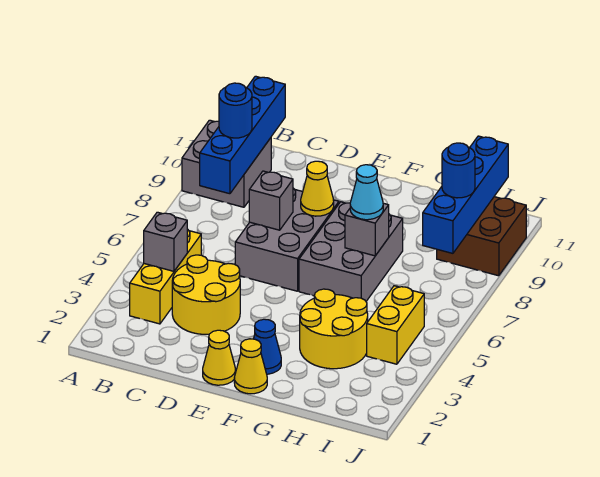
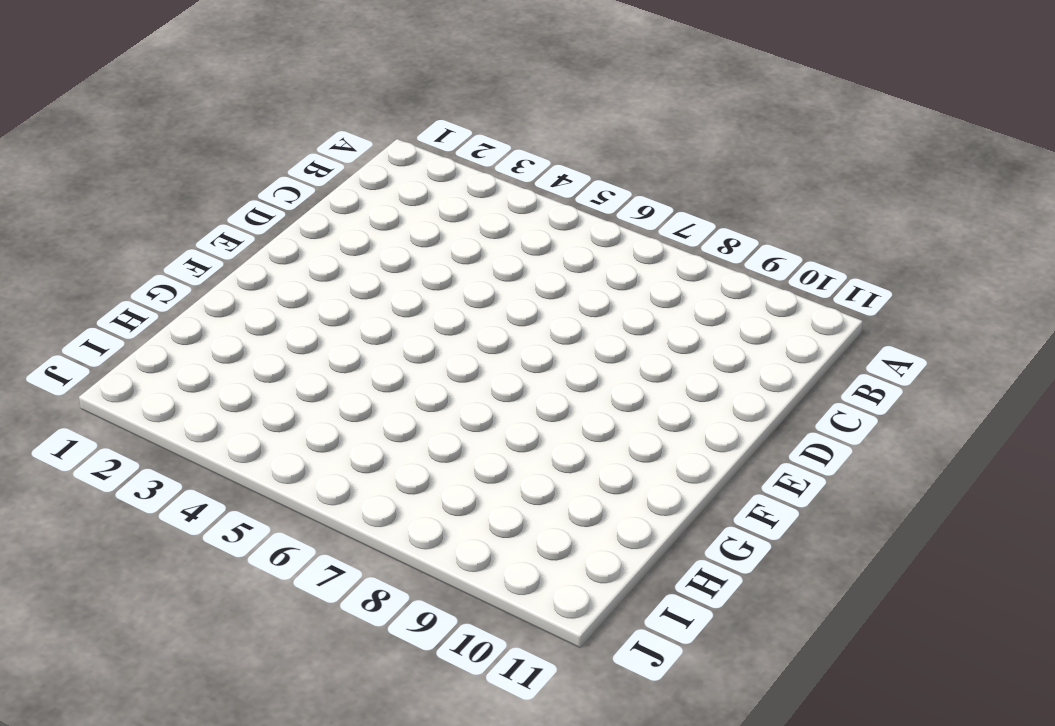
none -> grey brick A9:B10 level 1
none -> yellow brick B3:B5 level 1
none -> yellow round brick C3:D4 level 1

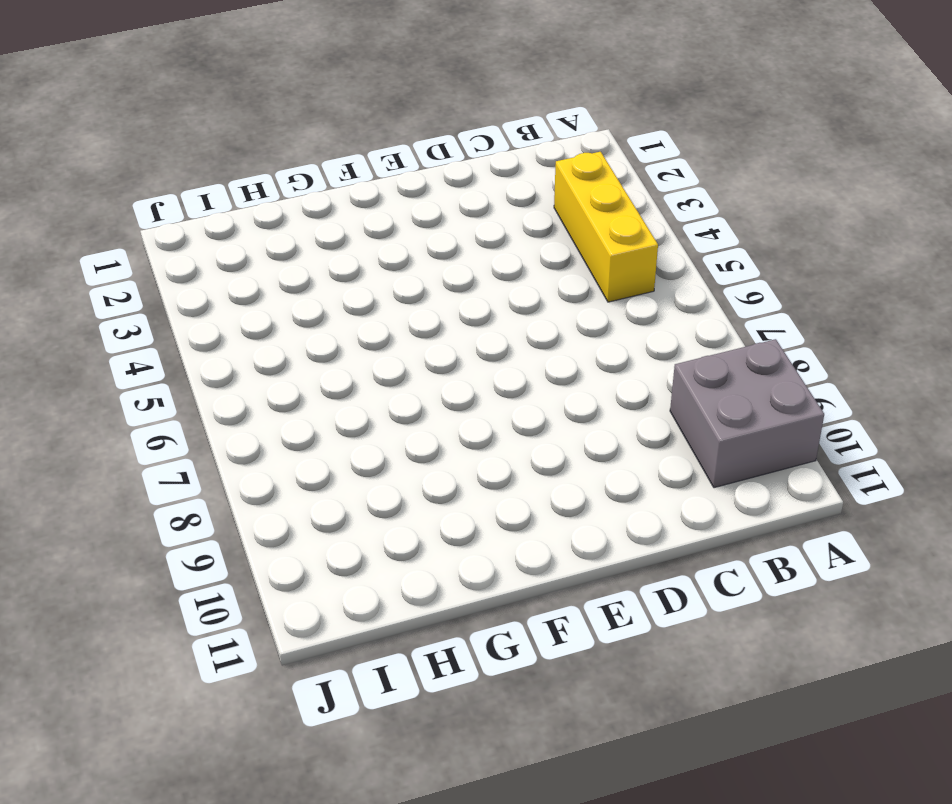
none -> yellow round brick C3:D4 level 1
none -> grey brick D6:E8 level 1
none -> yellow cone E1 level 1

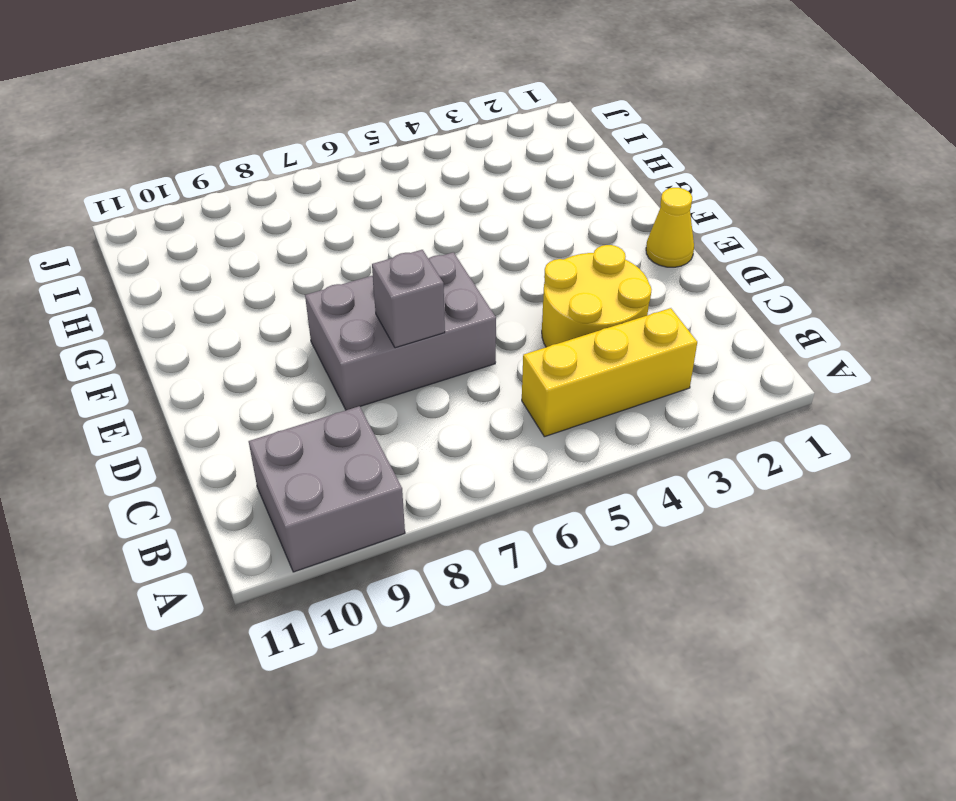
none -> yellow cone F1 level 1
none -> blue cone F2 level 1
none -> grey brick F6:G8 level 1

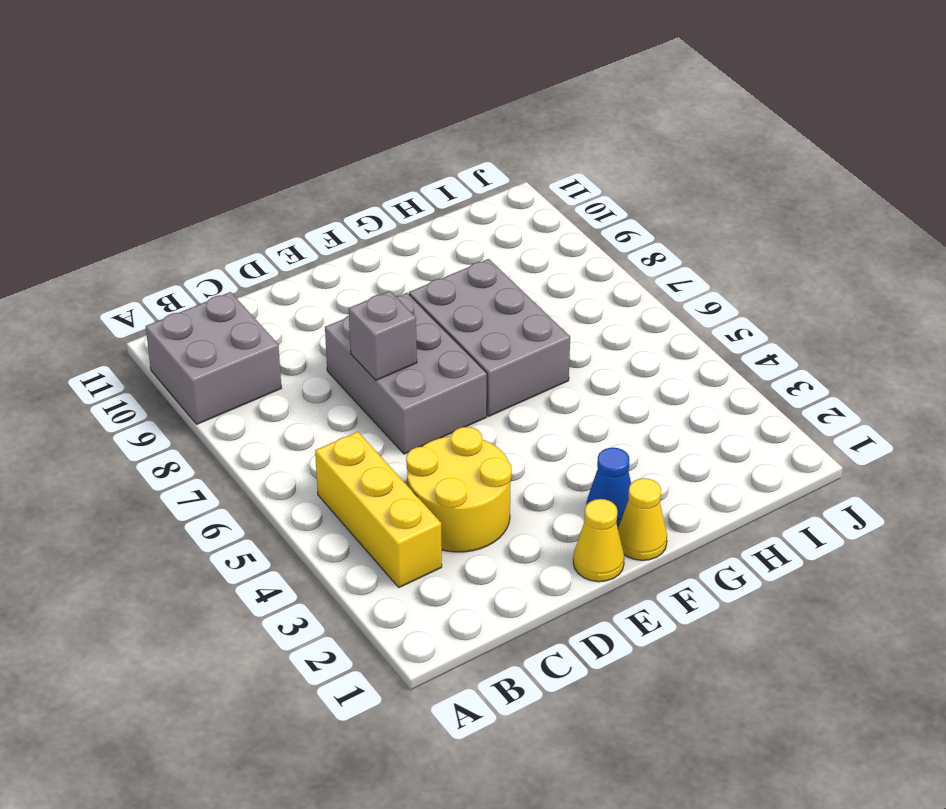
none -> yellow round brick G3:H4 level 1
none -> yellow brick I4:I5 level 1
none -> brown brick I9:J10 level 1

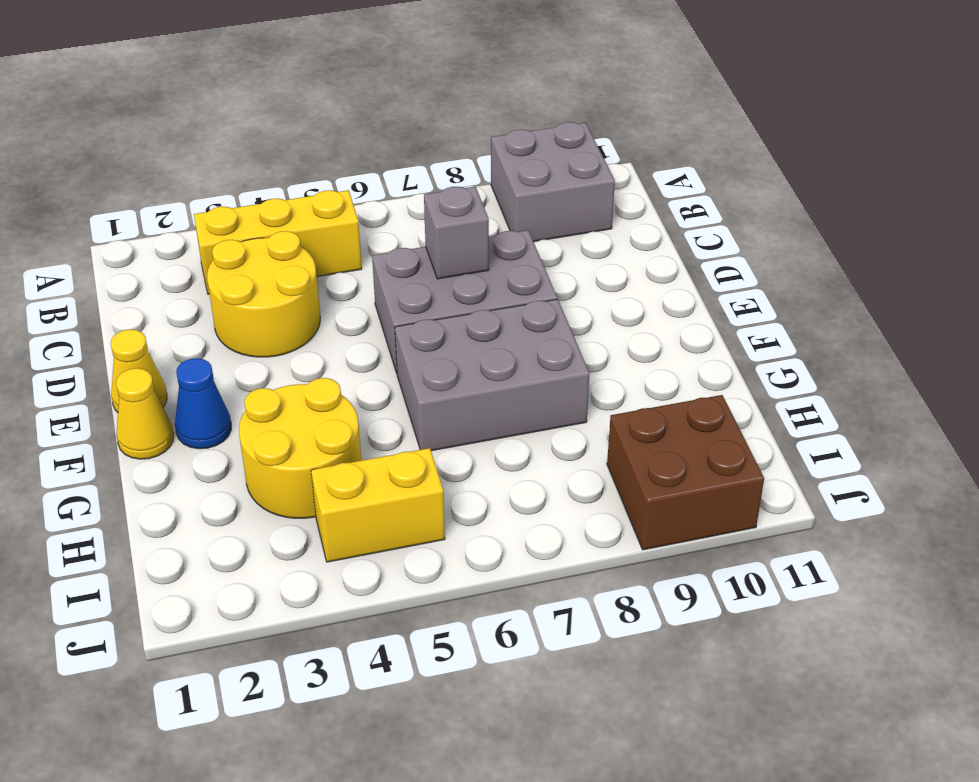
none -> grey brick B4 level 2
none -> blue brick B8:B11 level 2
none -> yellow cone E8 level 2

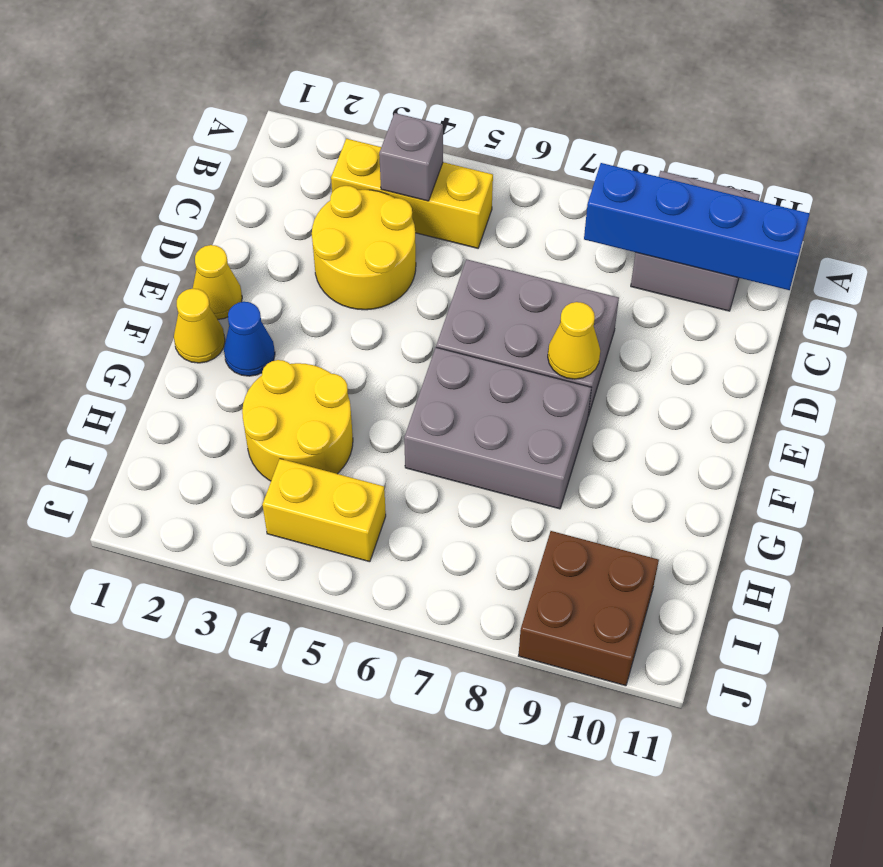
none -> grey brick D7 level 2
none -> grey brick G7 level 2
none -> blue brick I8:I11 level 2

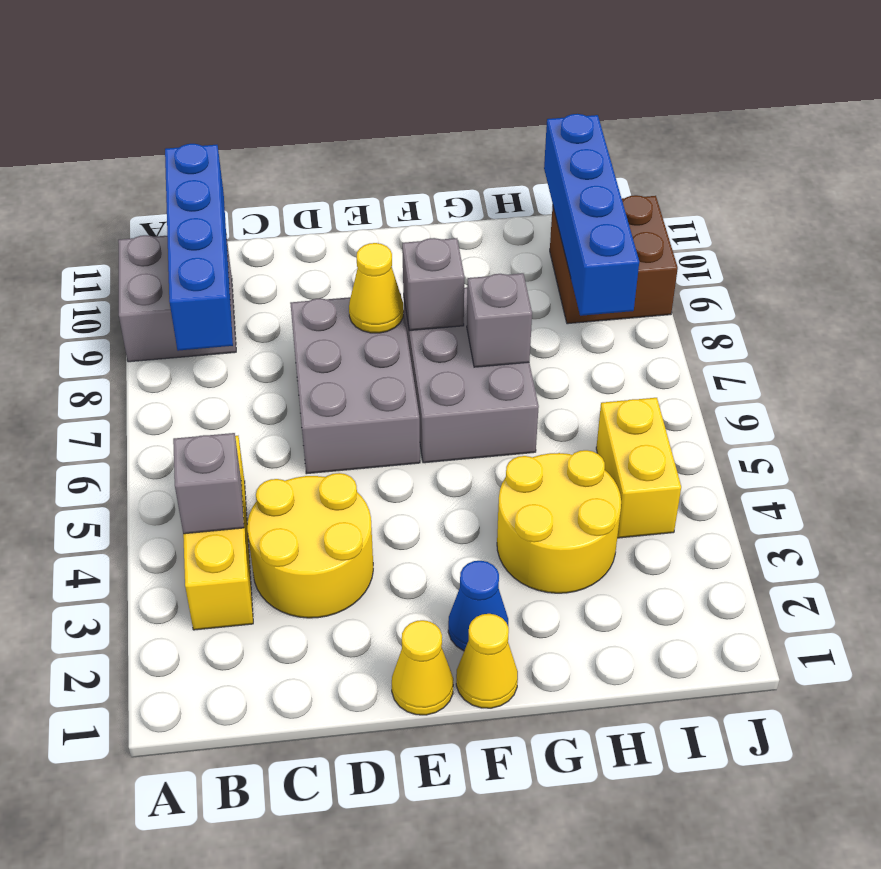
grey brick F8 level 2 -> grey brick D7 level 2
none -> blue round brick B9 level 3
none -> cyan cone G7 level 3
none -> blue round brick I9 level 3

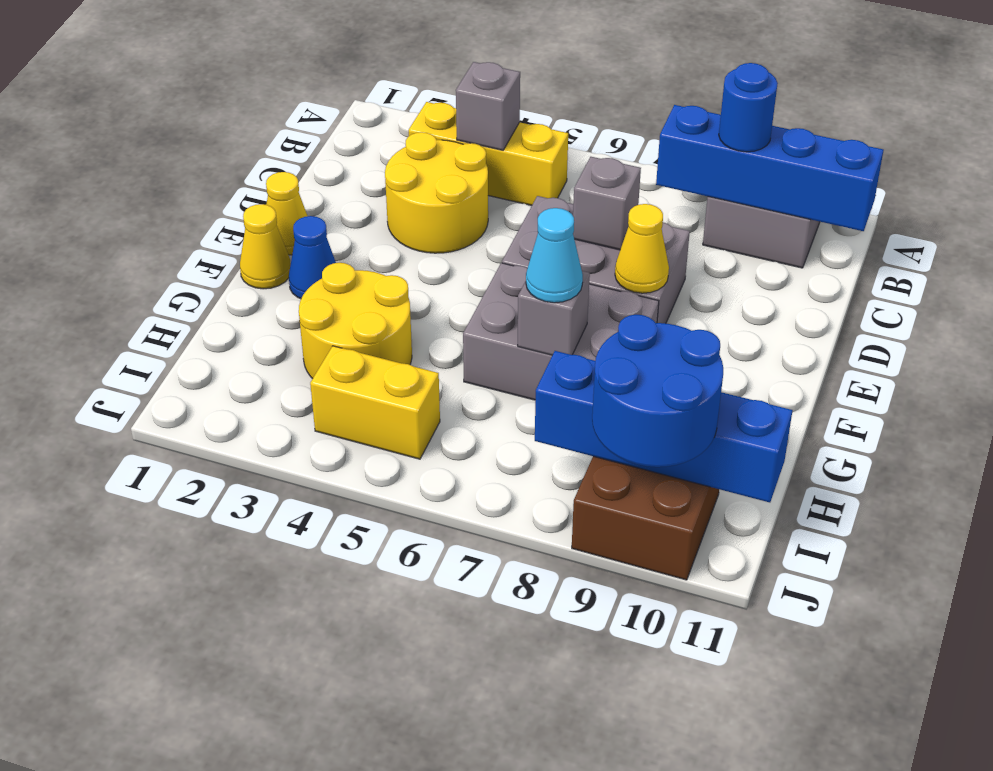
blue round brick I9:J10 level 3 -> blue round brick I9 level 3

